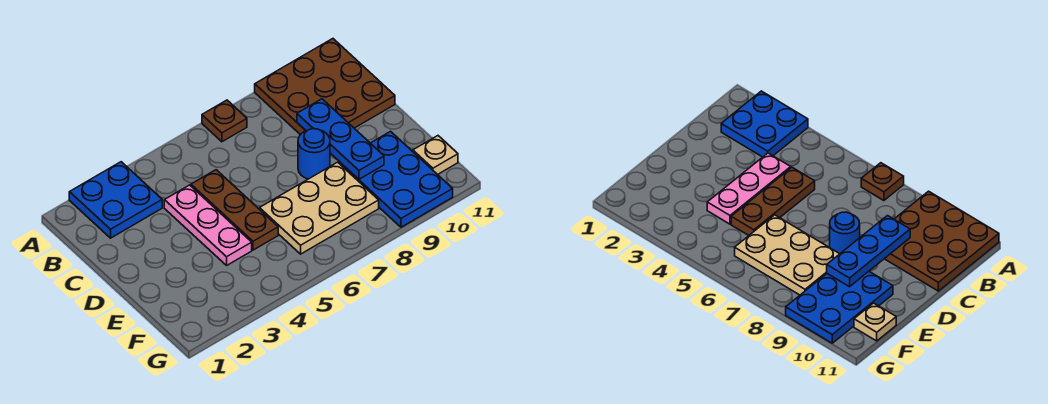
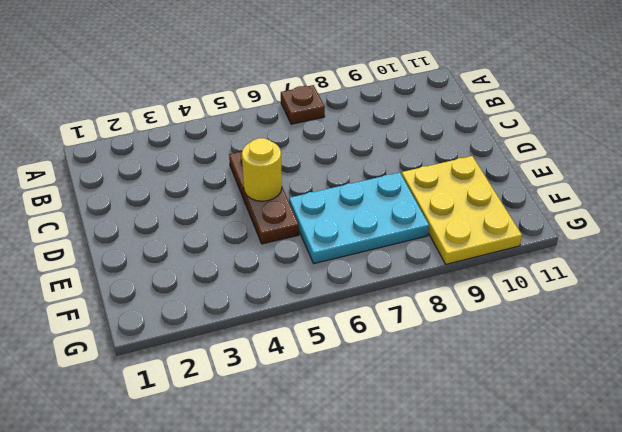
yellow round brick D5 level 2 -> none
cyan plate E6:F8 level 1 -> tan plate E6:F8 level 1
yellow plate E9:G10 level 1 -> blue plate E9:G10 level 1
none -> blue plate A2:B3 level 1
none -> brown plate A9:C11 level 1

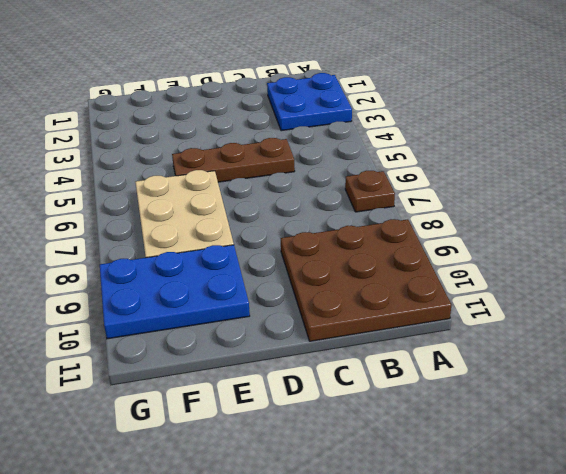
none -> pink plate C4:E4 level 1
none -> blue round brick D8 level 1

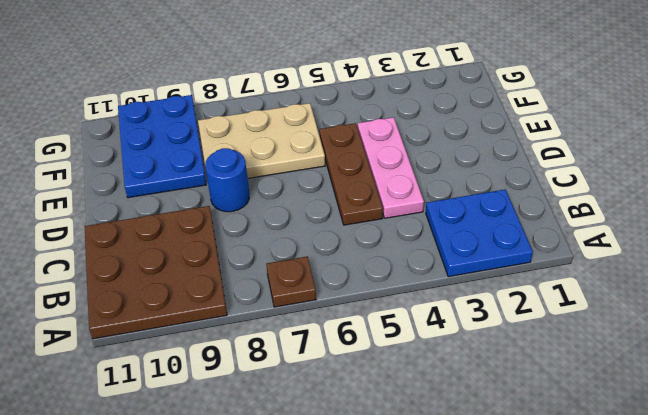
none -> tan plate F11 level 1
none -> blue plate C9:E9 level 2

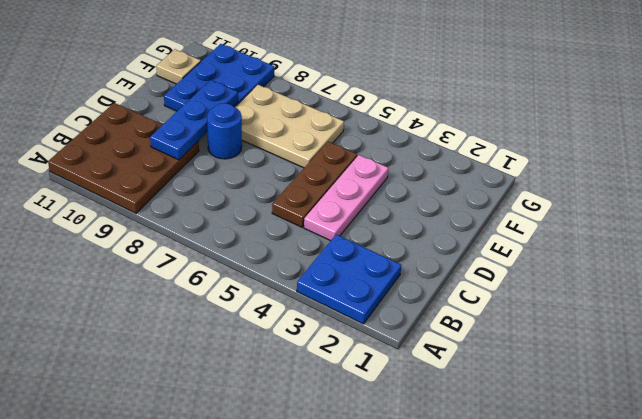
none -> brown plate A7 level 1

